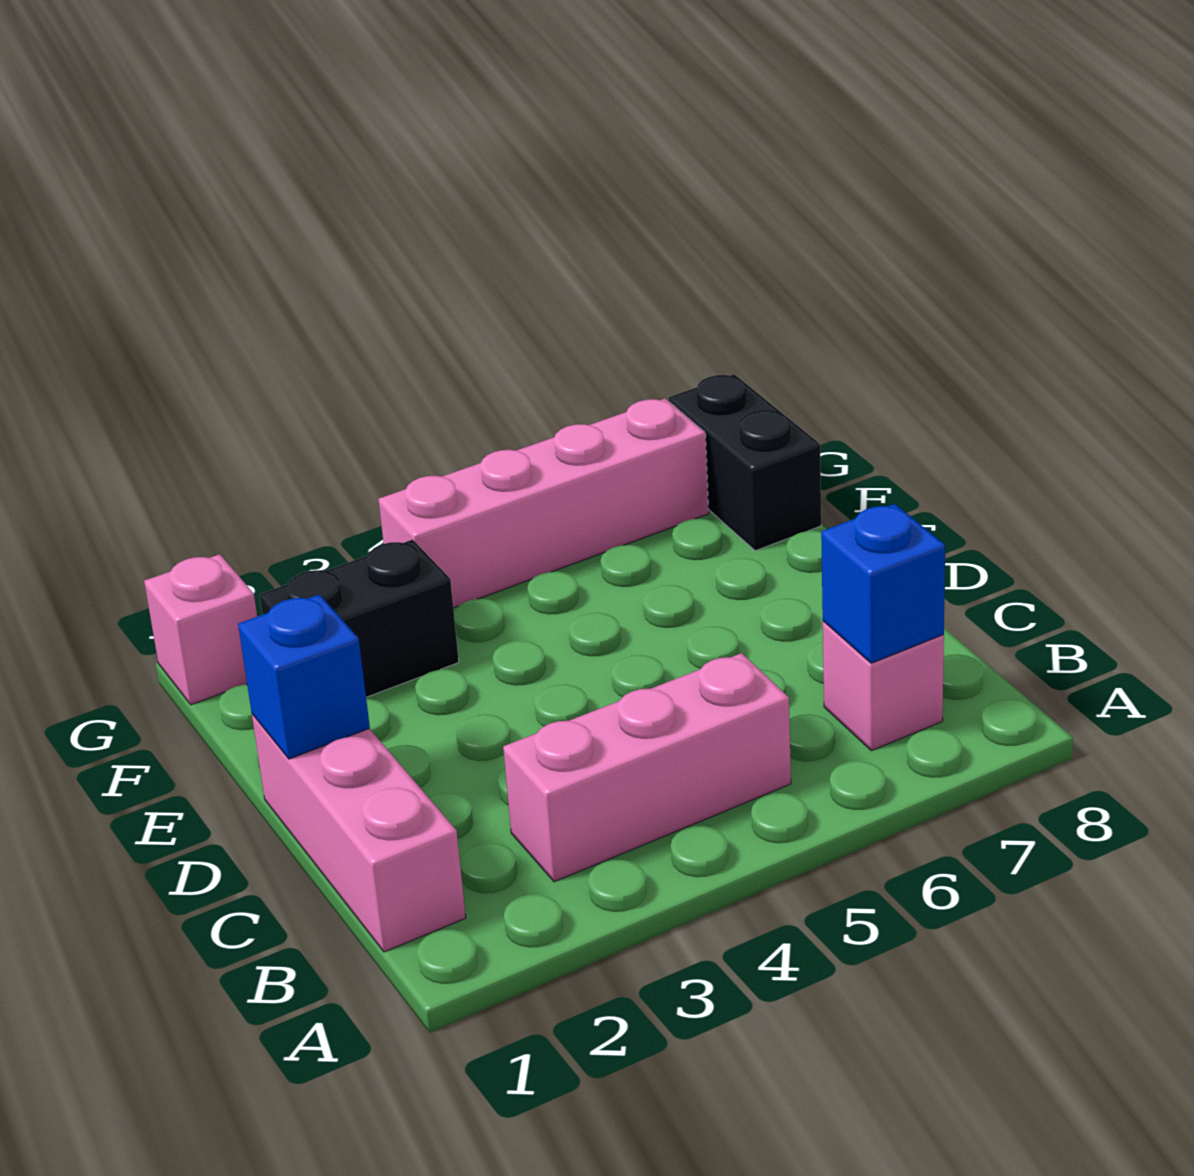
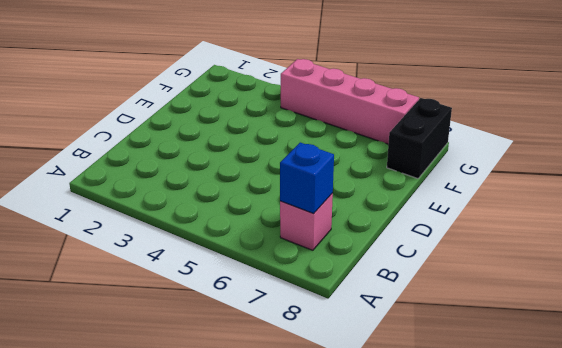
none -> pink brick B1:D1 level 1
none -> pink brick B3:B5 level 1

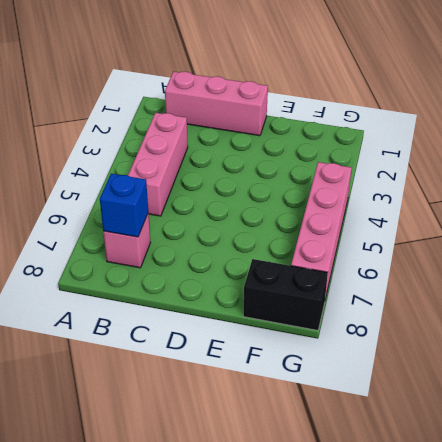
none -> black brick F2:F3 level 1
none -> pink brick G1 level 1

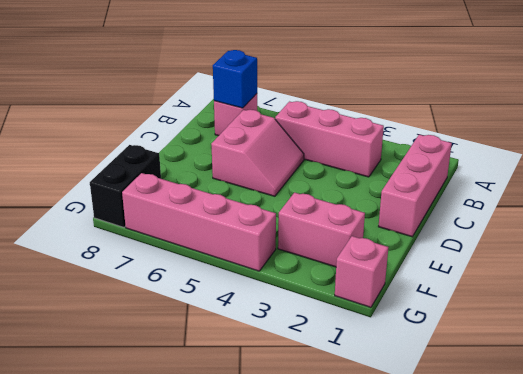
pink slope C5:D6 level 1 top 6 -> none
pink brick F2:F3 level 1 -> black brick F2:F3 level 1
none -> blue brick D1 level 2

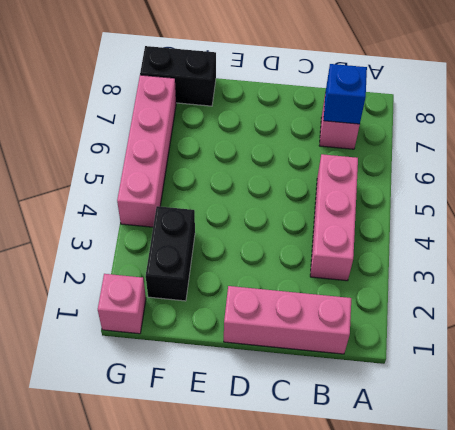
none -> blue brick D1 level 2

